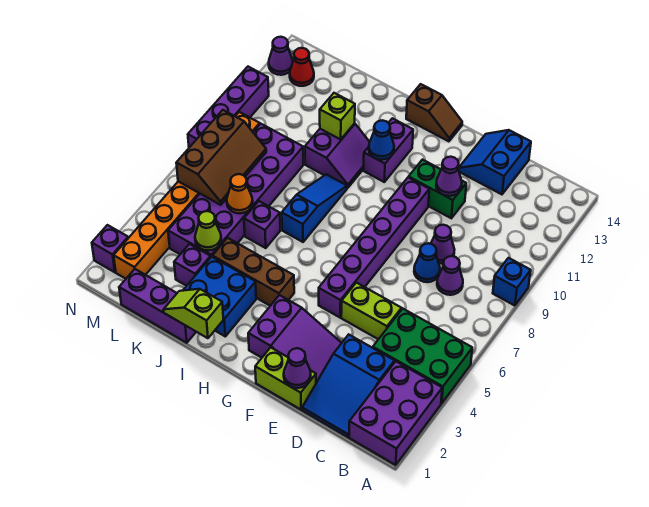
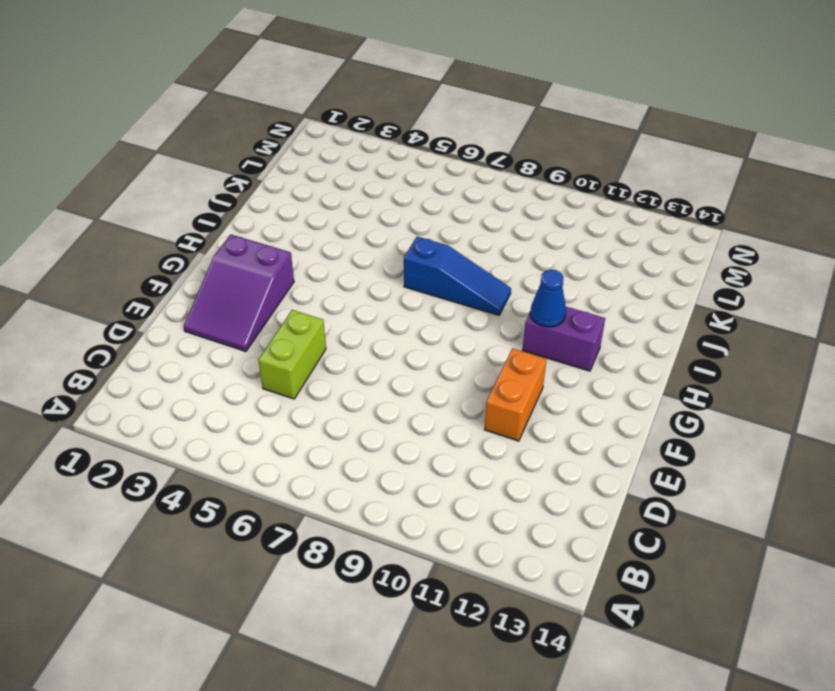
orange brick E11:F11 level 1 -> green brick E11:F11 level 1
none -> purple brick A1:B3 level 1
none -> green brick A4:C5 level 1
none -> blue brick A9 level 1
none -> blue slope C1:D3 level 1 top 3

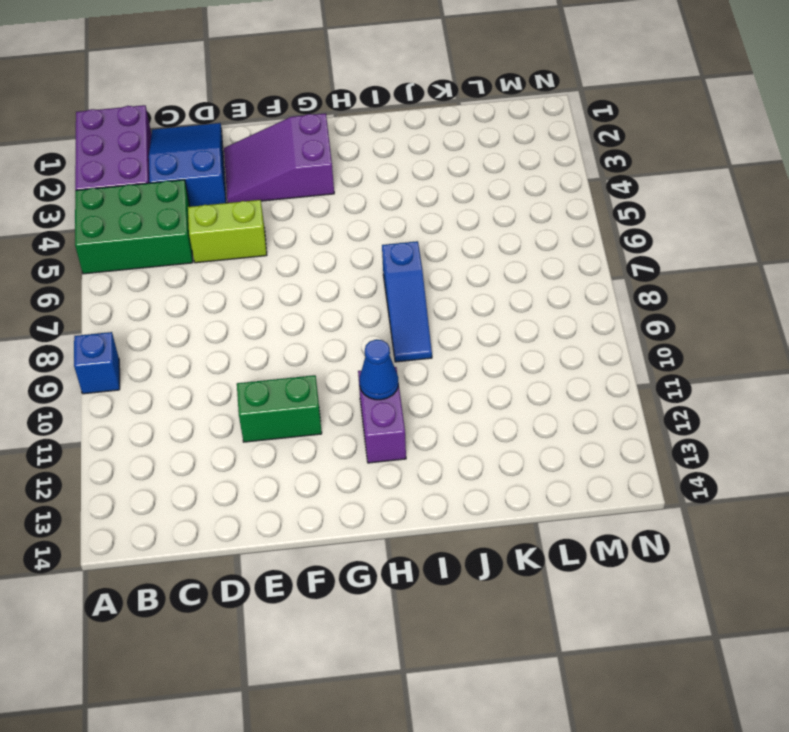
none -> purple cone C8 level 1
none -> blue cone D8 level 1
none -> purple cone D9 level 1
none -> blue slope D13:E14 level 1 top D

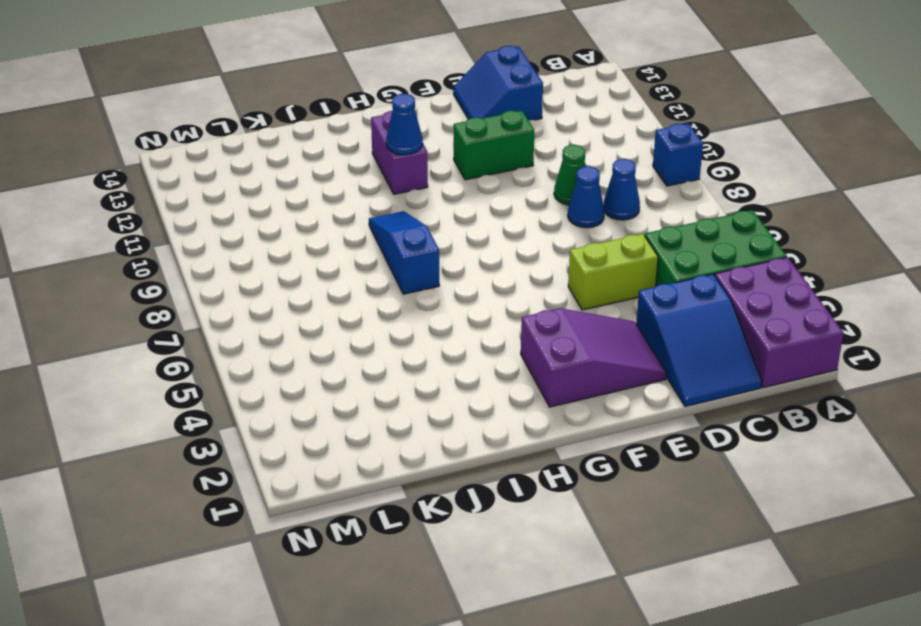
blue cone C8 level 1 -> purple cone C8 level 1
green cone D9 level 1 -> purple cone D9 level 1
none -> lime brick E1:F1 level 1
none -> purple brick F5:F10 level 1
none -> brown slope G14:H14 level 1 top H
none -> brown brick H4:J4 level 1

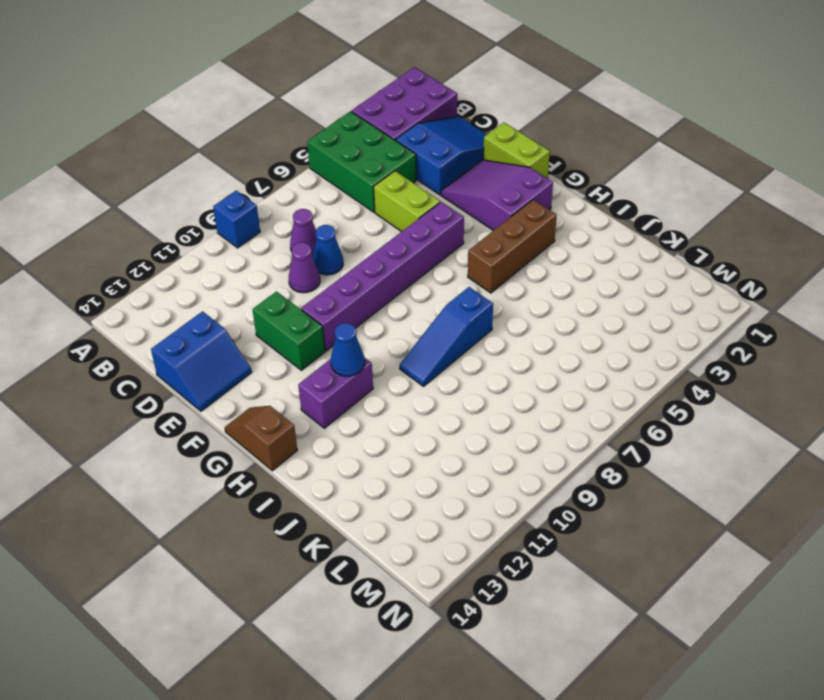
brown brick H3:H5 level 1 -> brown brick H4:J4 level 1
none -> blue brick I2:J3 level 1
none -> purple slope I10:J11 level 1 top J
none -> purple brick J1:L1 level 1
none -> purple brick J6 level 1

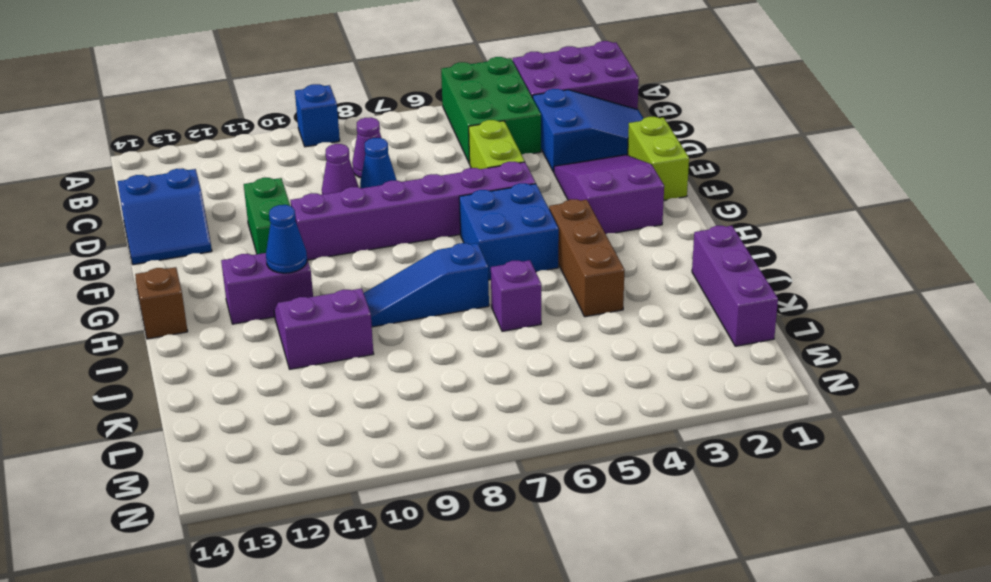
blue brick G5:H6 level 1 -> blue brick I2:J3 level 1
none -> purple brick K3 level 1
none -> purple brick K4:L9 level 1
none -> orange brick M2:M9 level 1
none -> red cone M13 level 1

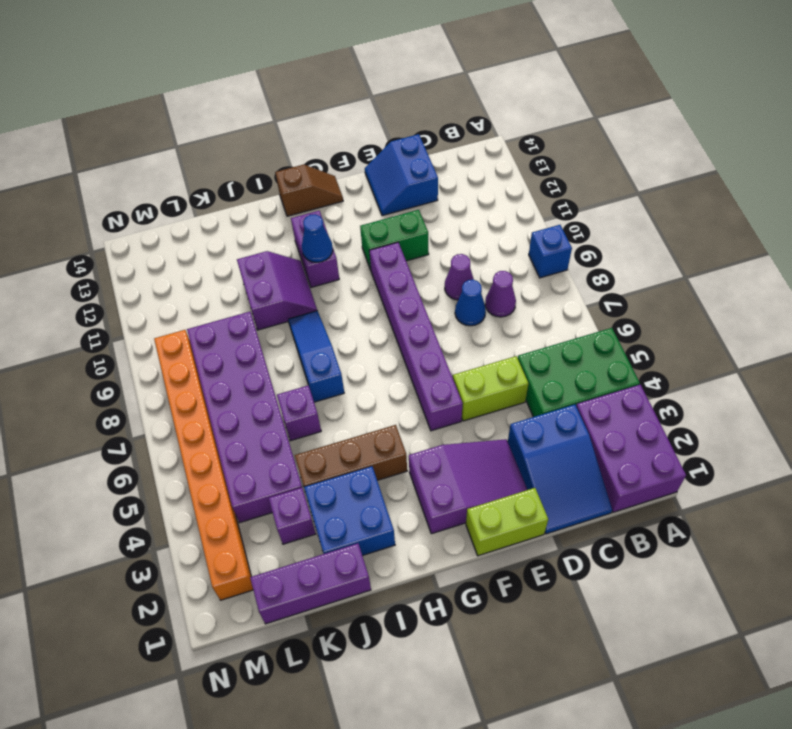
none -> red cone M13 level 1
none -> purple brick N2 level 1
none -> purple brick N8:N11 level 1
none -> purple cone N13 level 1

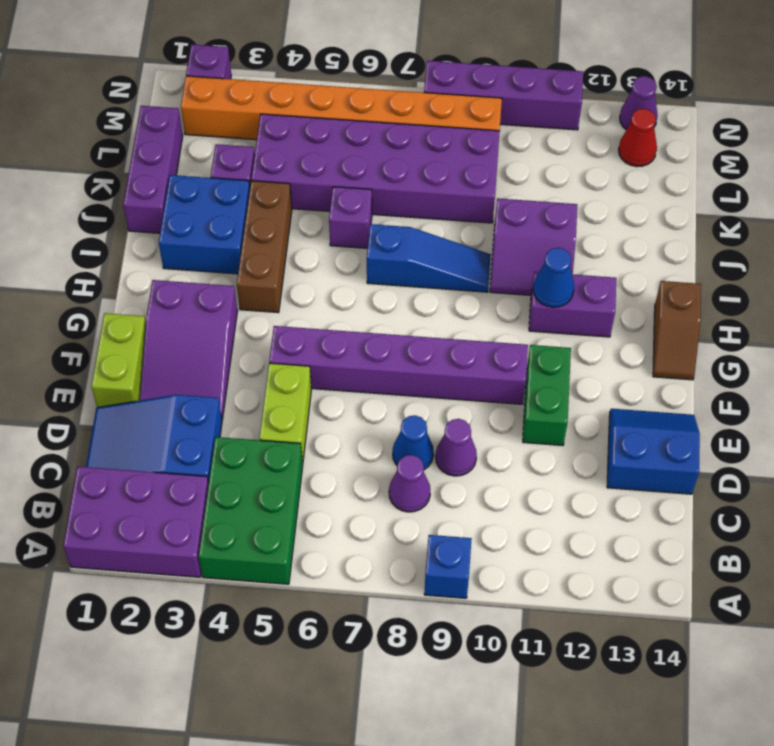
none -> purple cone E1 level 2
none -> purple cone E11 level 2
none -> lime slope I1:J1 level 2 top I
none -> lime brick J11 level 2

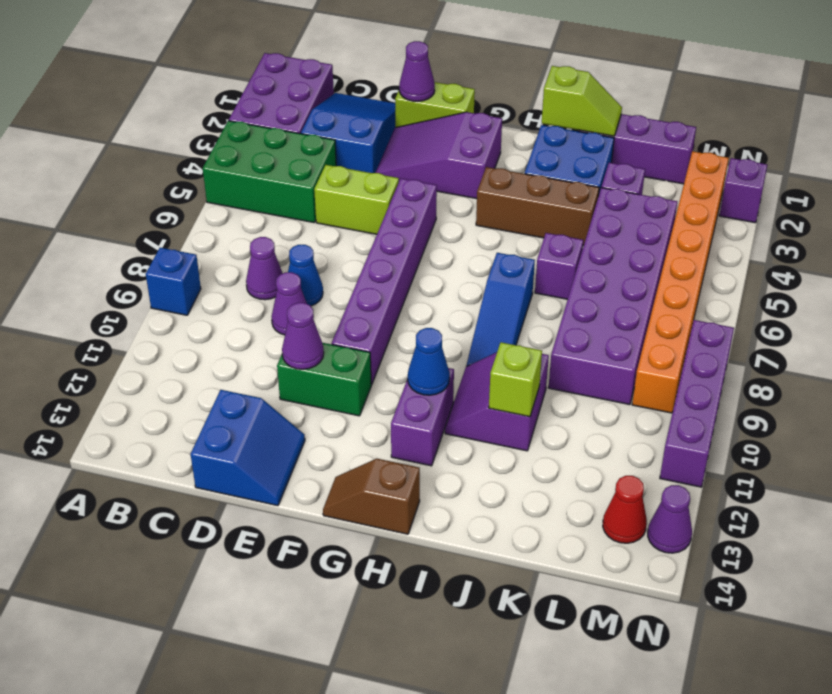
none -> lime cone K4 level 2
none -> orange cone K6 level 2
none -> brown slope L6:M8 level 2 top M

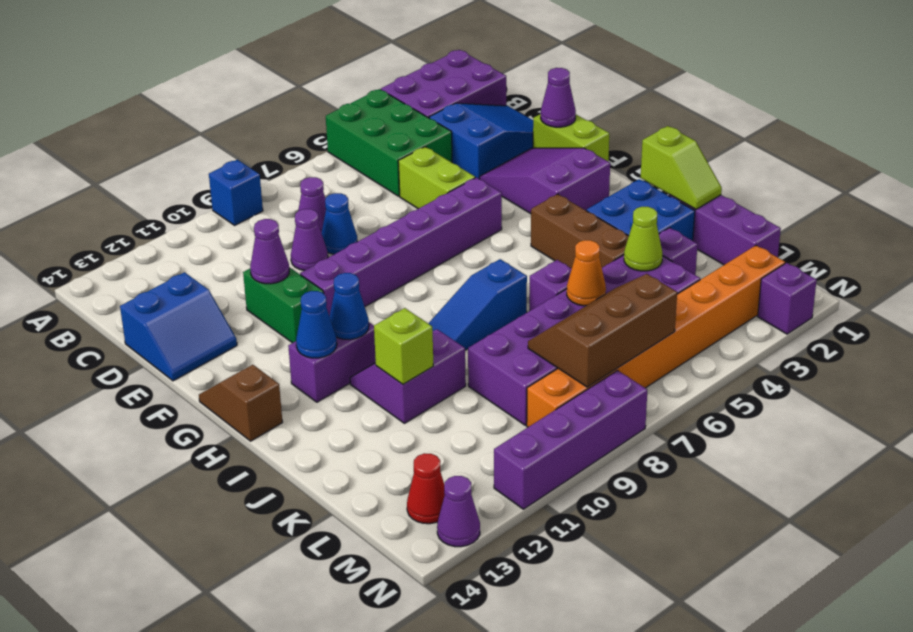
blue cone H12 level 2 -> none

